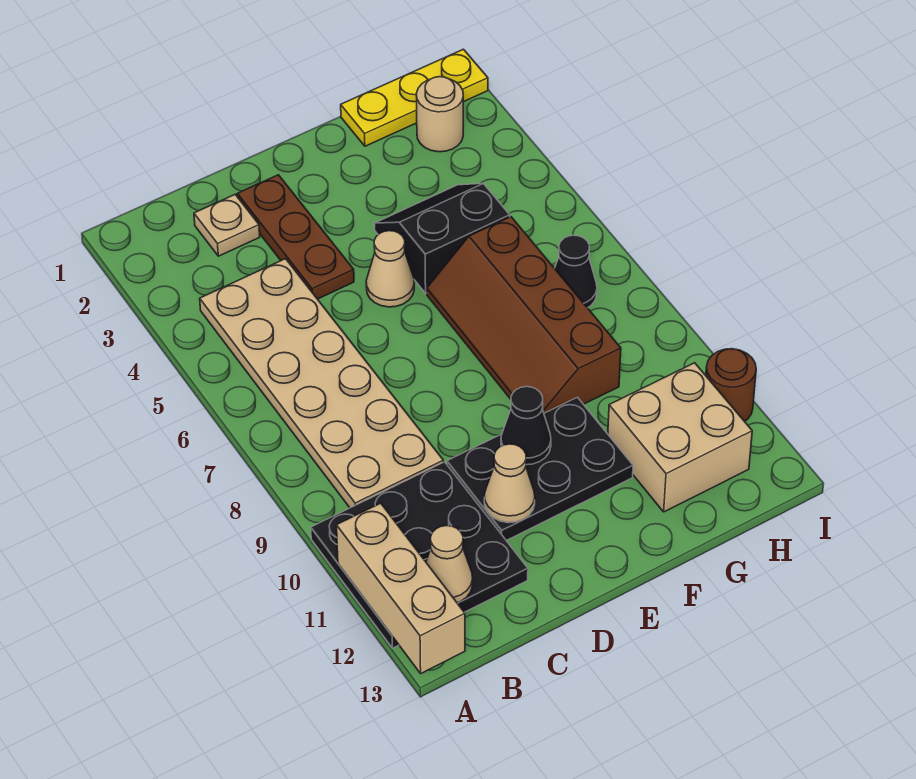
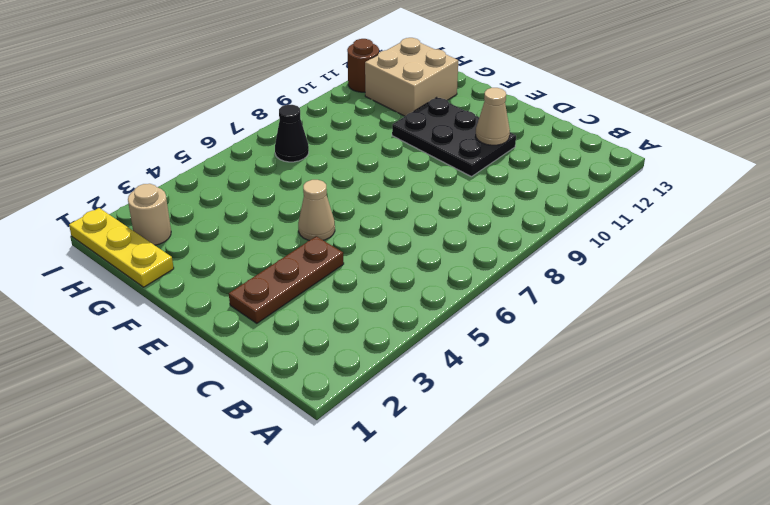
none -> black plate A10:C12 level 1
none -> tan plate B4:C9 level 1
none -> tan plate C2 level 1

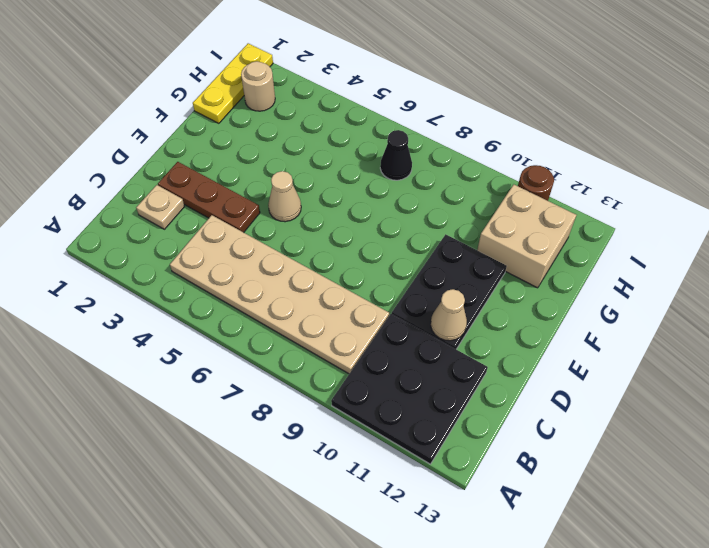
none -> black slope F4:G5 level 1 top 5
none -> brown slope F6:G9 level 1 top G
none -> tan brick A11:A13 level 2

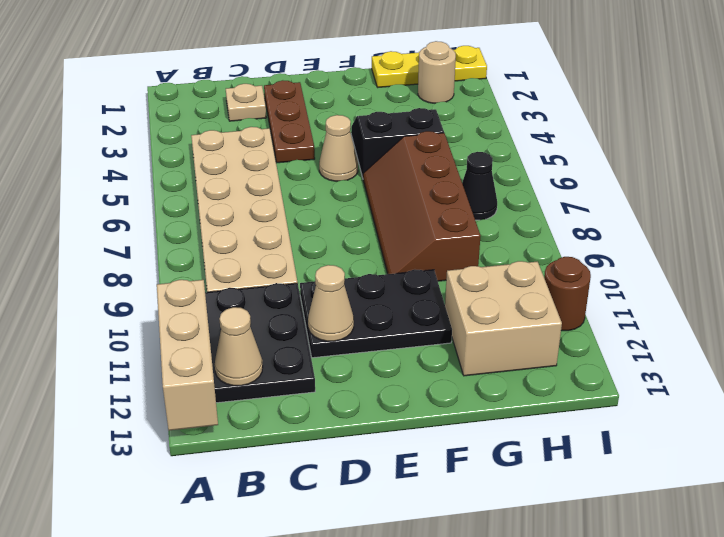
none -> black cone E10 level 2

